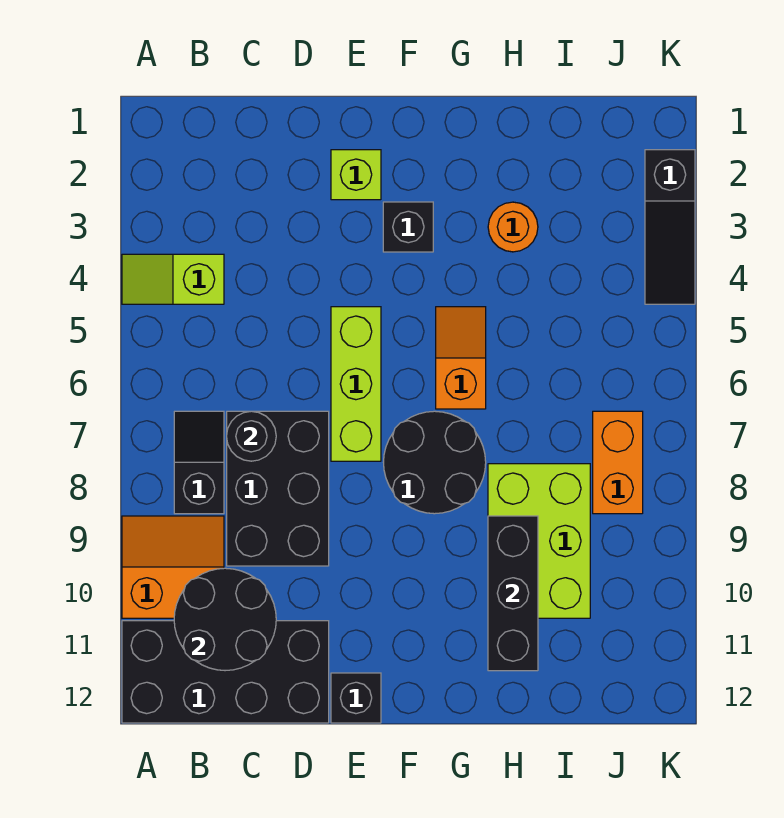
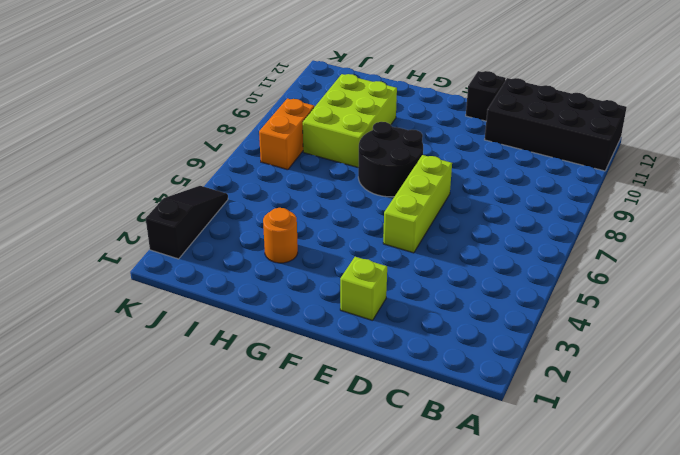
none -> lime slope A4:B4 level 1 top B
none -> orange slope A9:B10 level 1 top 10
none -> black slope B7:B8 level 1 top 8

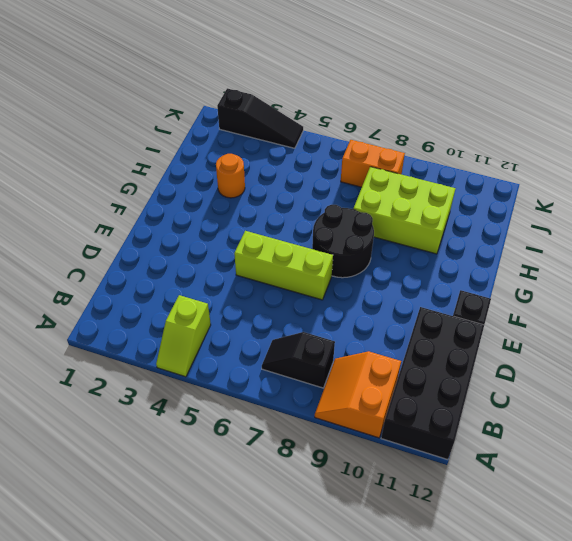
none -> black brick C7:D9 level 1
none -> lime brick E2 level 1
none -> black brick F3 level 1

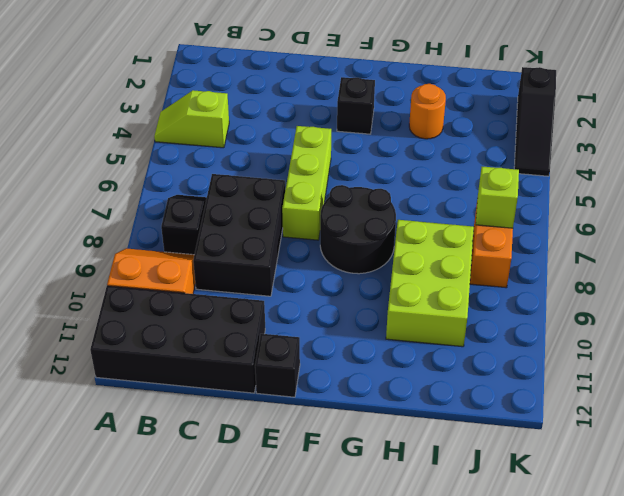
lime brick J7 level 2 -> lime brick E2 level 1
none -> orange slope G5:G6 level 1 top 6
none -> black round brick B10:C11 level 2
none -> black round brick C7 level 2

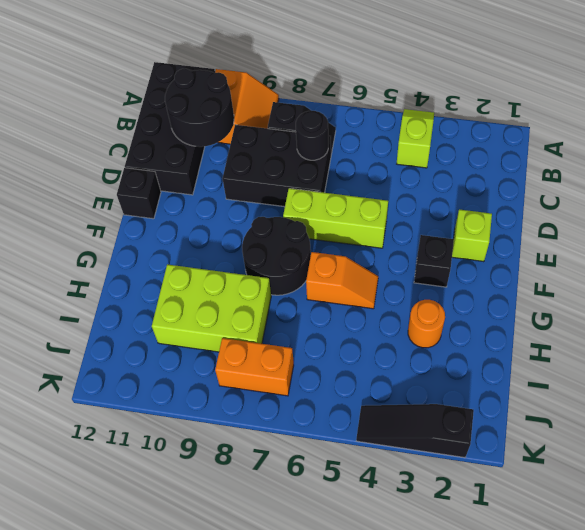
none -> black brick H9:H11 level 2

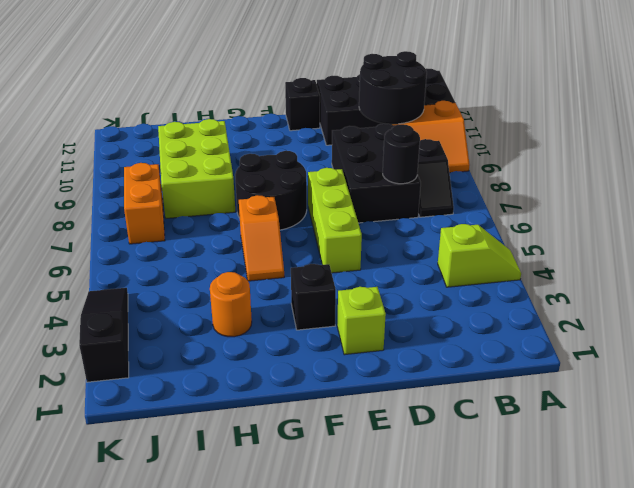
none -> black brick H9:H11 level 2

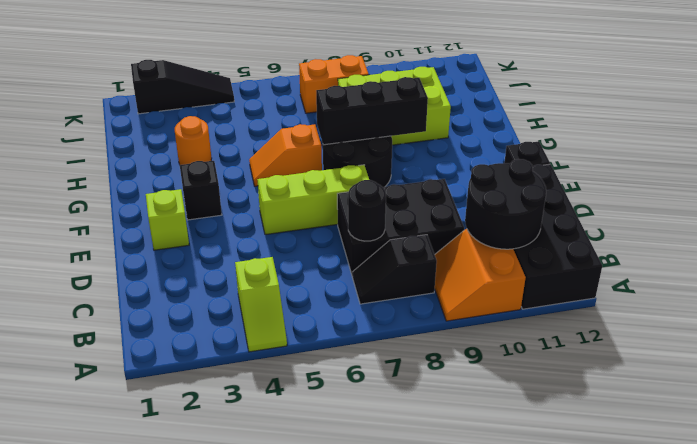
black brick G7:G9 level 2 -> black brick H9:H11 level 2

